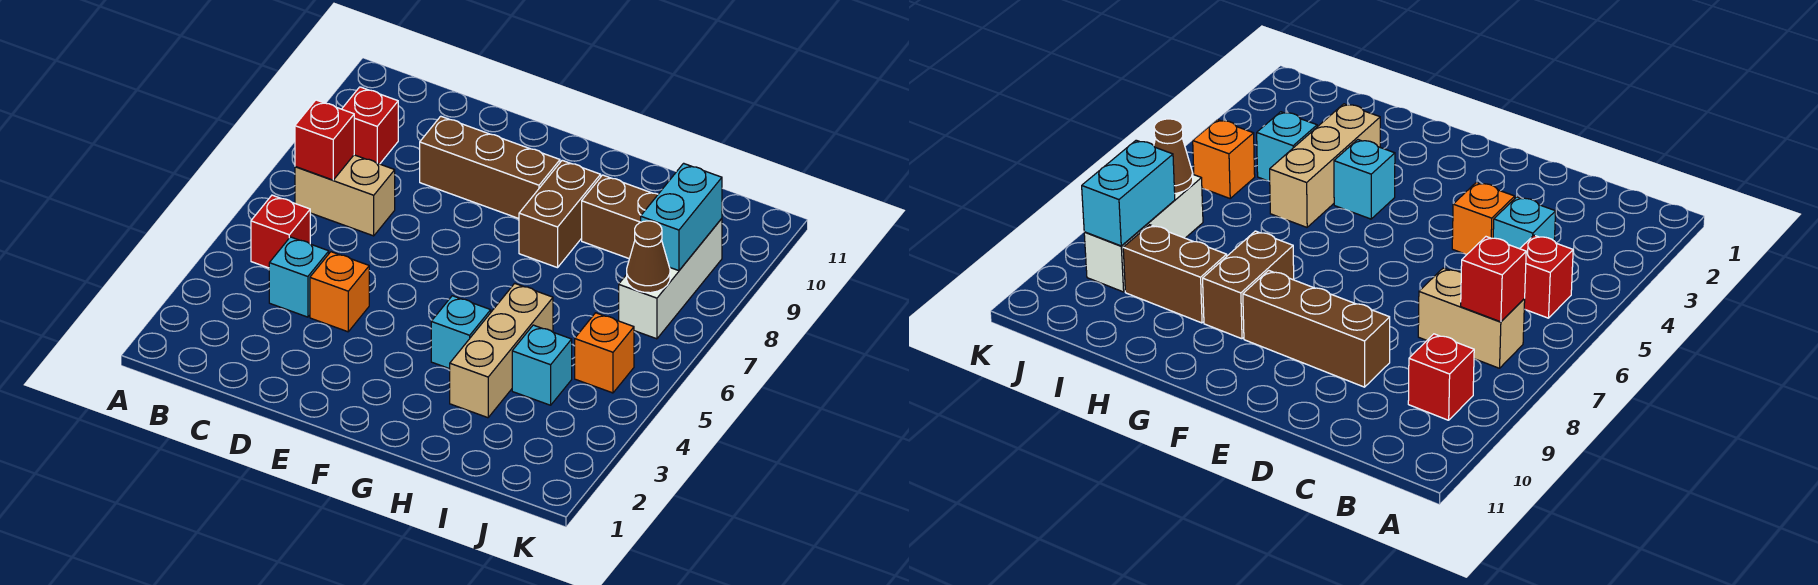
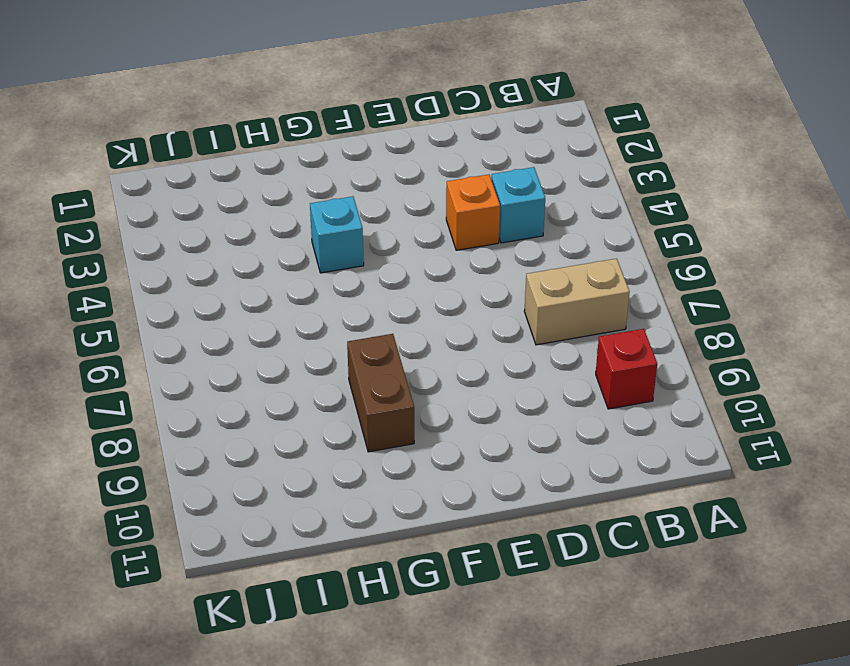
none -> red brick B5 level 1
none -> brown brick D9:F9 level 1
none -> tan brick H3:H5 level 1

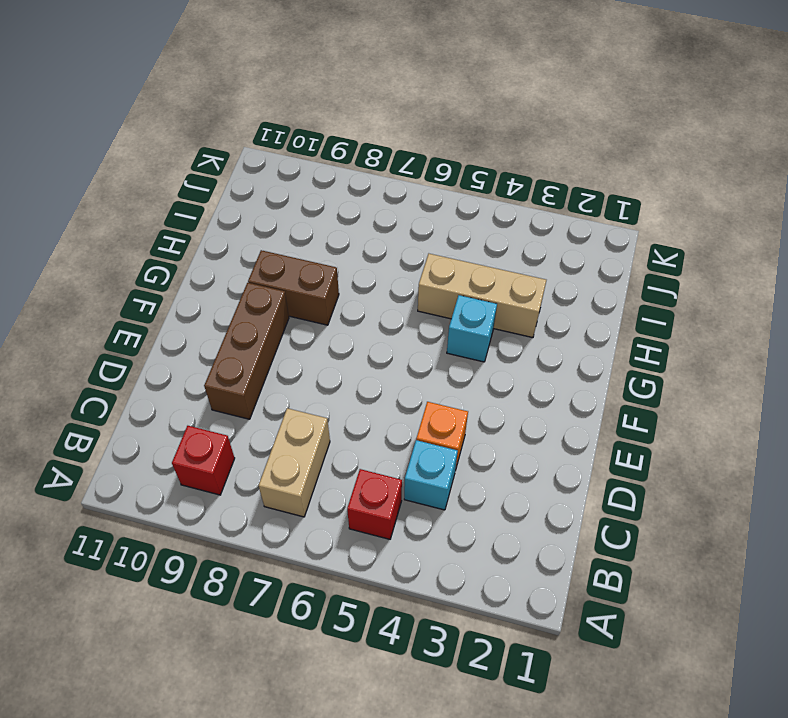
none -> brown brick H9:I9 level 1
none -> cyan brick I4 level 1
none -> orange brick J5 level 1

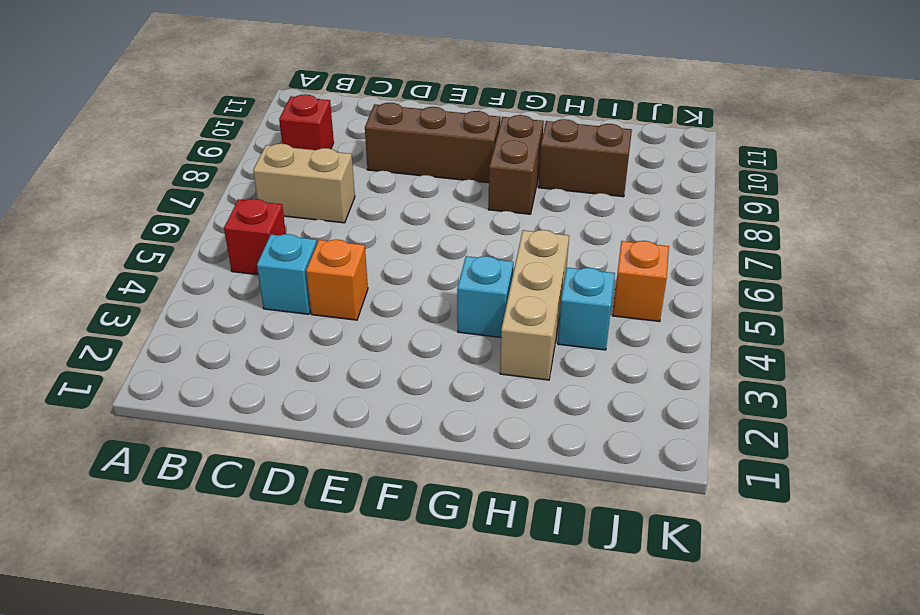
none -> white brick J7:J9 level 1
none -> red brick B7 level 2
none -> brown cone J7 level 2

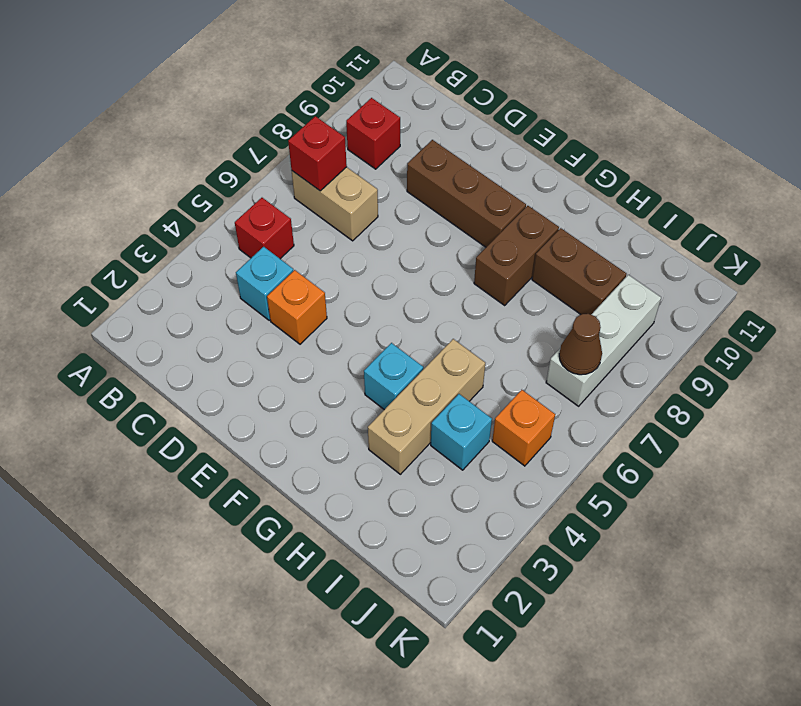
none -> cyan brick J8:J9 level 2

